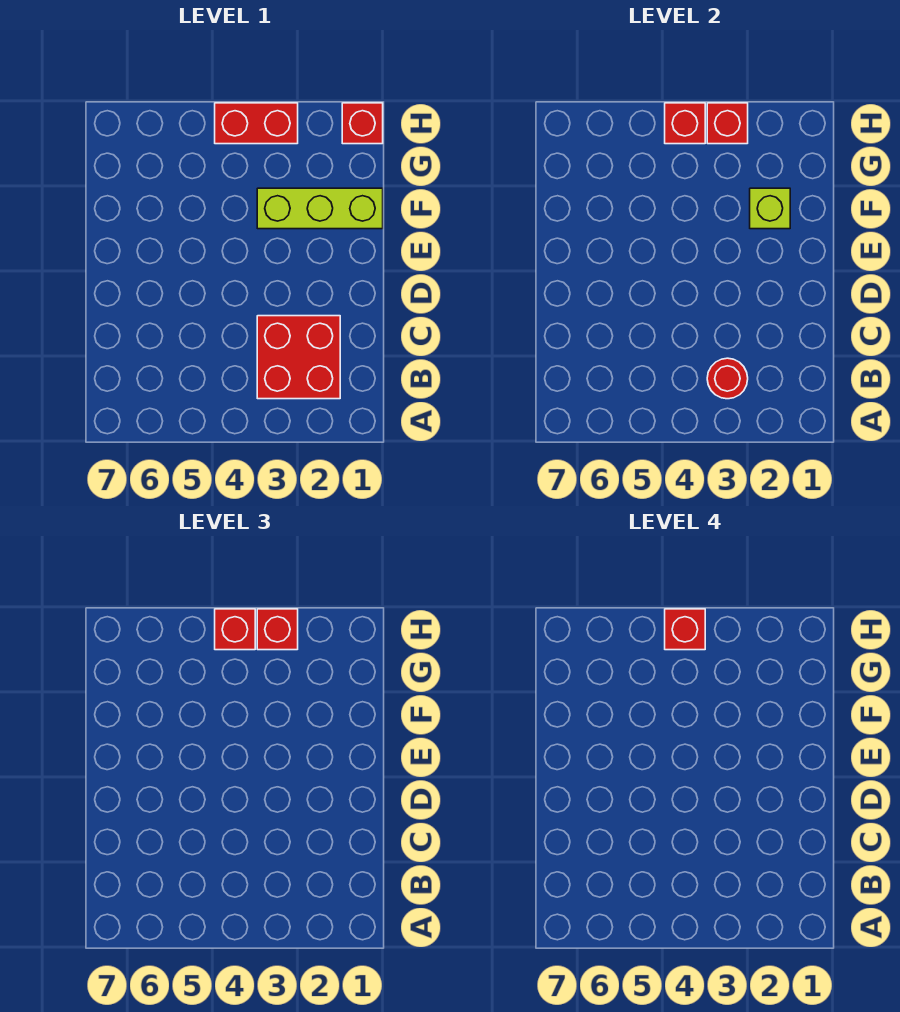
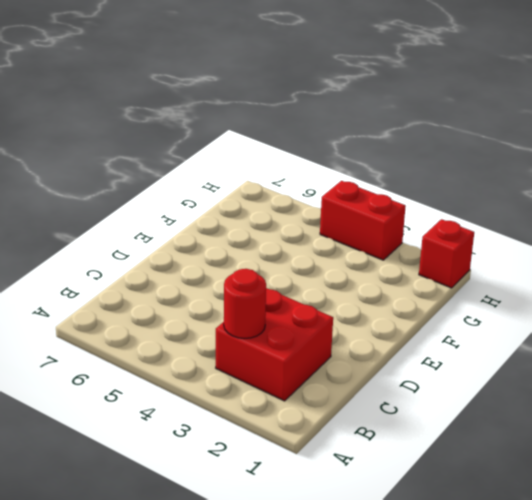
none -> lime brick F1:F3 level 1
none -> lime brick F2 level 2

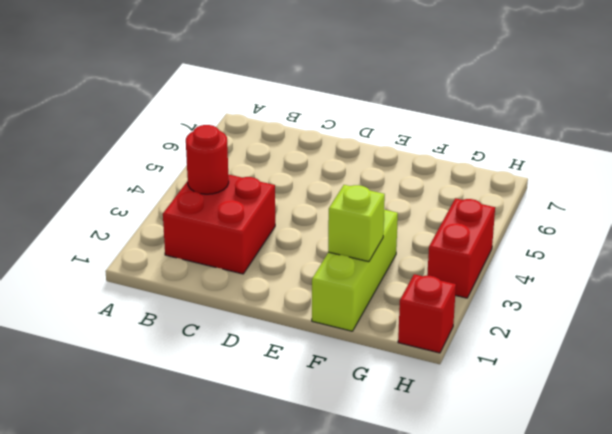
none -> red brick H3 level 2
none -> red brick H4 level 2

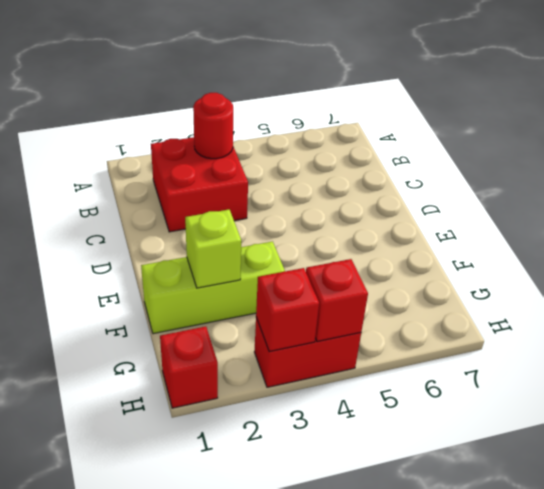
none -> red brick H3 level 3
none -> red brick H4 level 3

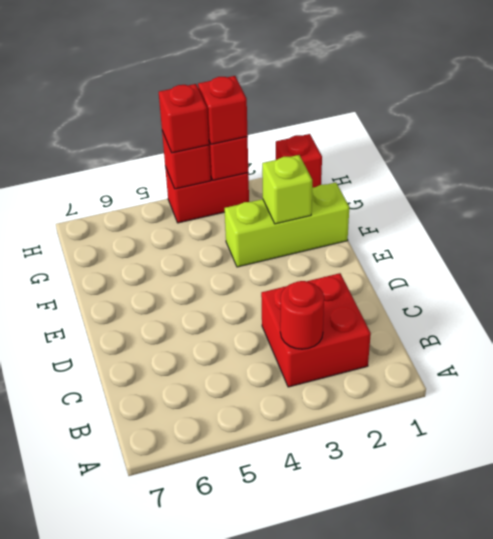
none -> red brick H4 level 4

